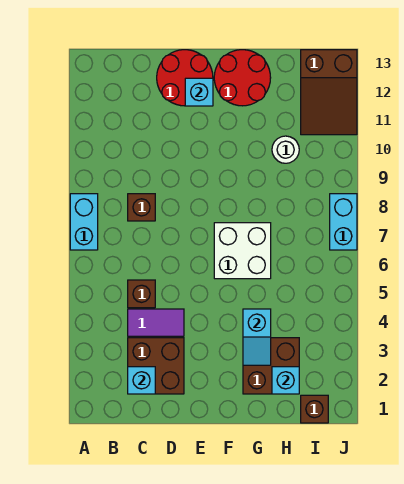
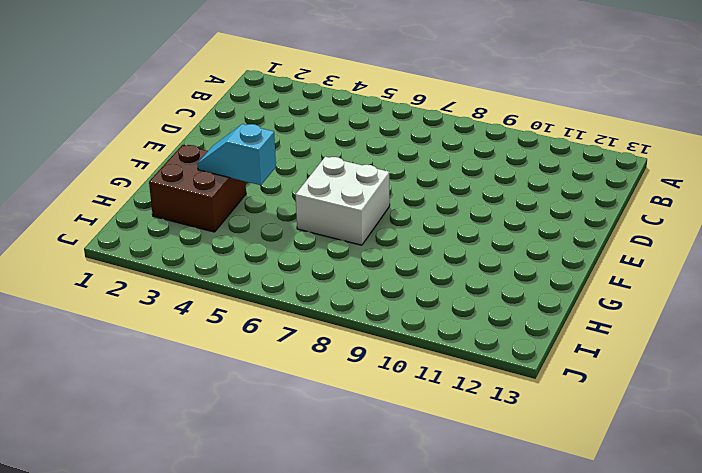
none -> cyan brick A7:A8 level 1
none -> brown brick C2:D3 level 1
none -> purple tile C4:D4 level 1

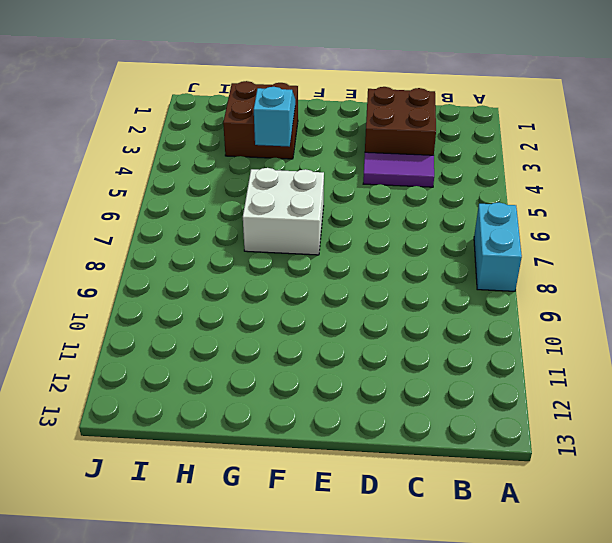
none -> brown brick C5 level 1
none -> brown brick C8 level 1
none -> red round brick D12:E13 level 1

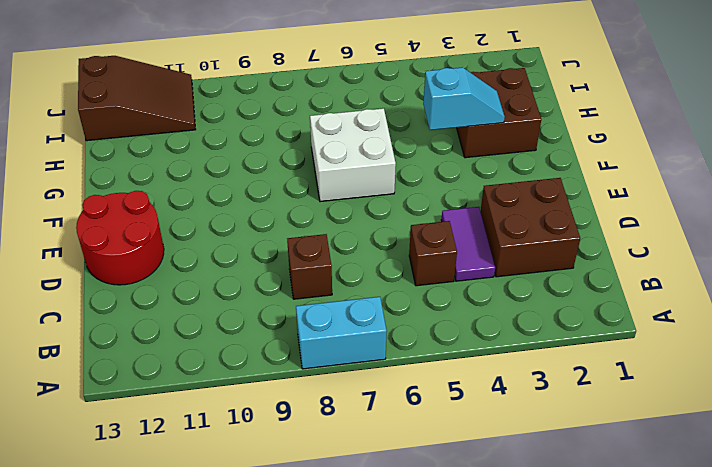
none -> red round brick F12:G13 level 1
none -> white round brick H10 level 1
none -> brown brick I1 level 1

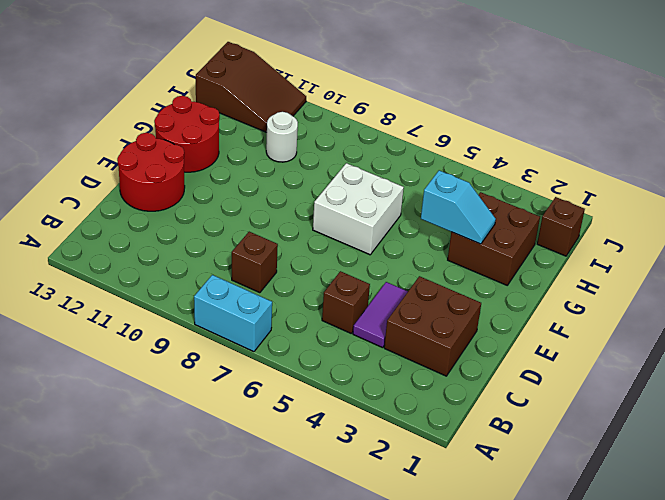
none -> cyan brick J7:J8 level 1
none -> cyan brick C2 level 2
none -> cyan brick E12 level 2

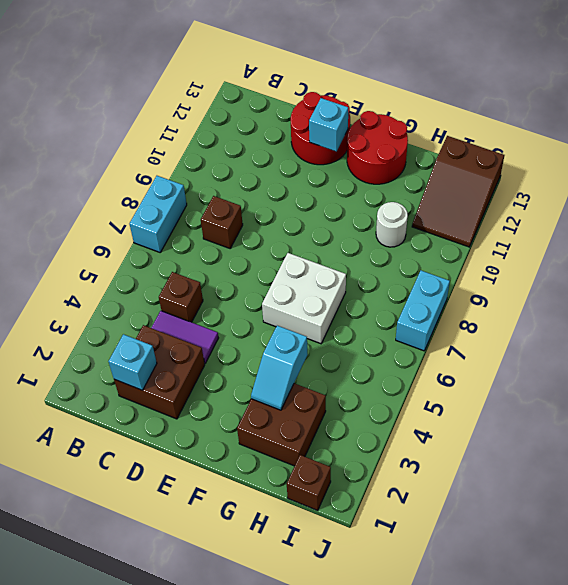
none -> cyan brick H2 level 2

